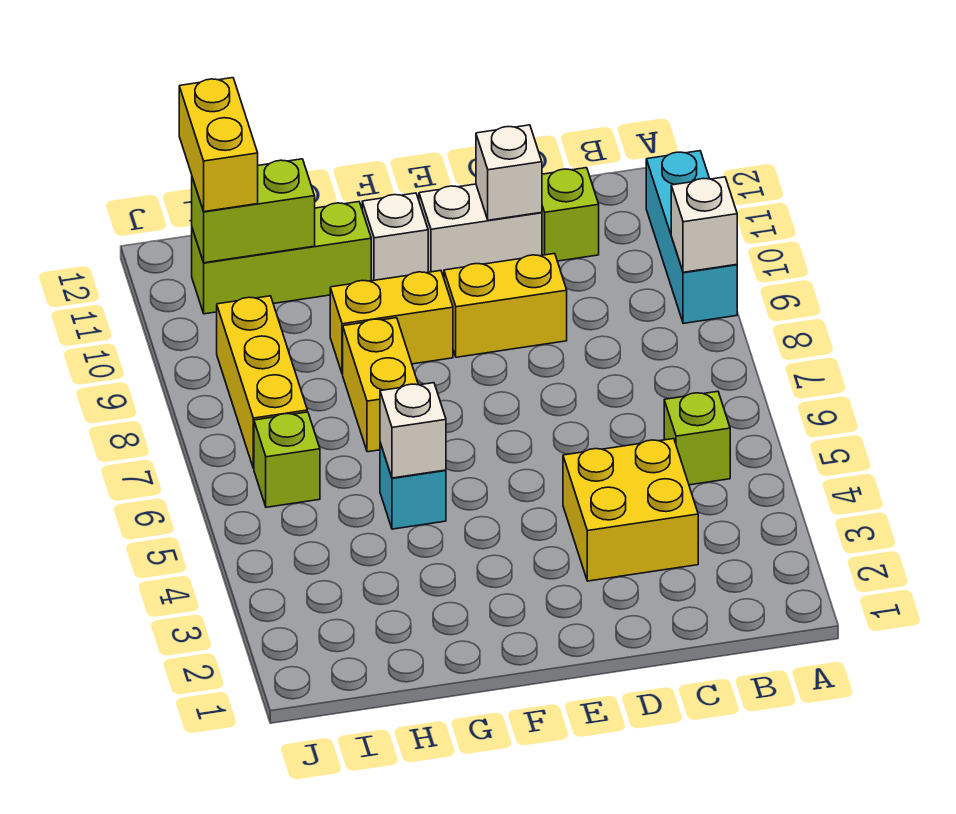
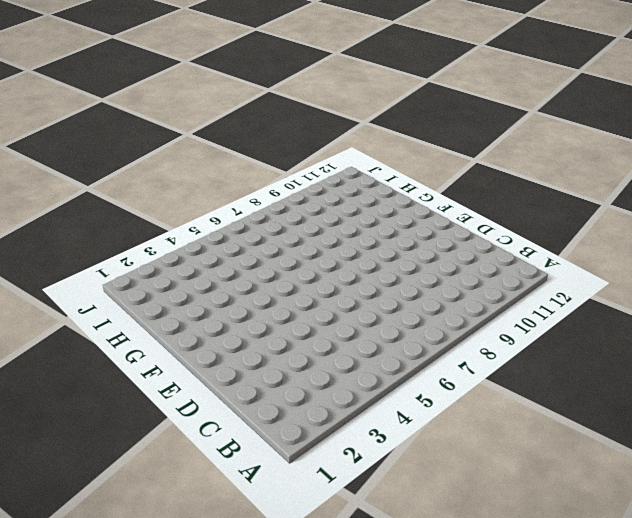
none -> cyan brick A9:A11 level 1
none -> lime brick B5 level 1
none -> yellow brick C3:D4 level 1

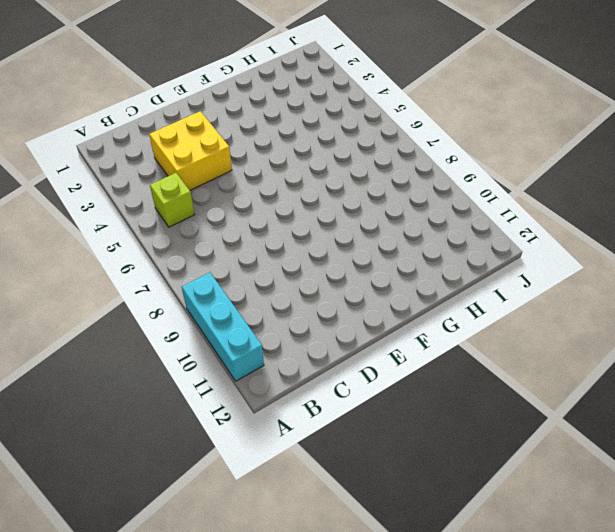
none -> lime brick C11 level 1
none -> yellow brick D9:E9 level 1
none -> white brick D11:E11 level 1

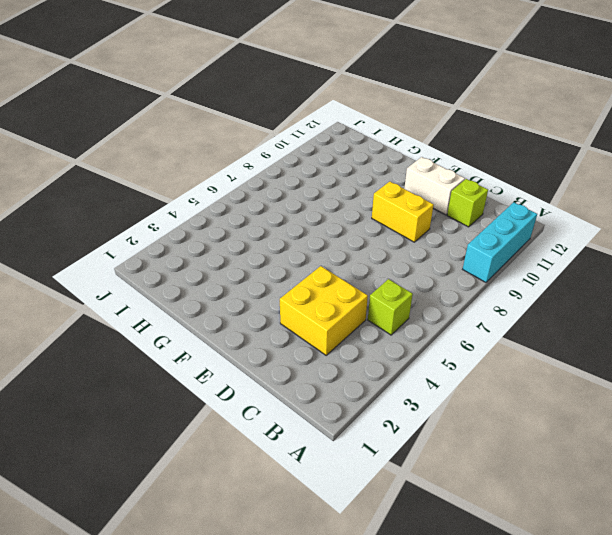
none -> yellow brick F9:G9 level 1
none -> white brick F11 level 1
none -> cyan brick G5 level 1

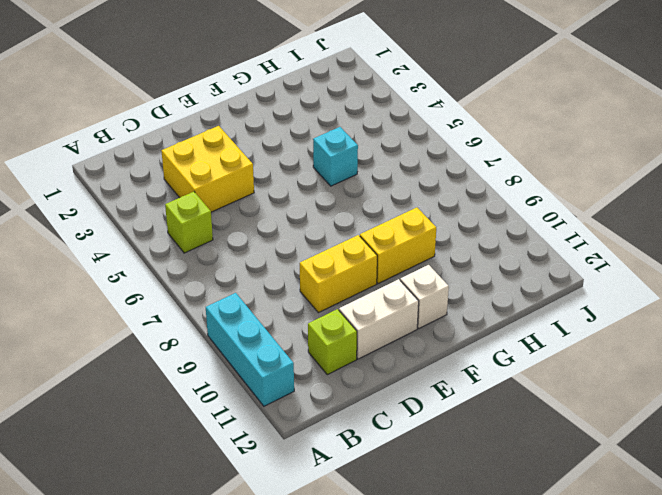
none -> yellow brick G7:G8 level 1
none -> lime brick G11:I11 level 1
none -> lime brick I6 level 1

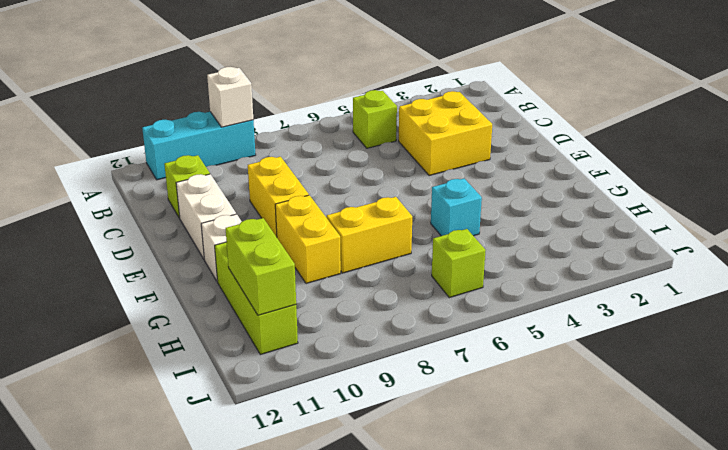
none -> yellow brick I7:I9 level 1
none -> white brick D11 level 2
none -> white brick G5 level 2

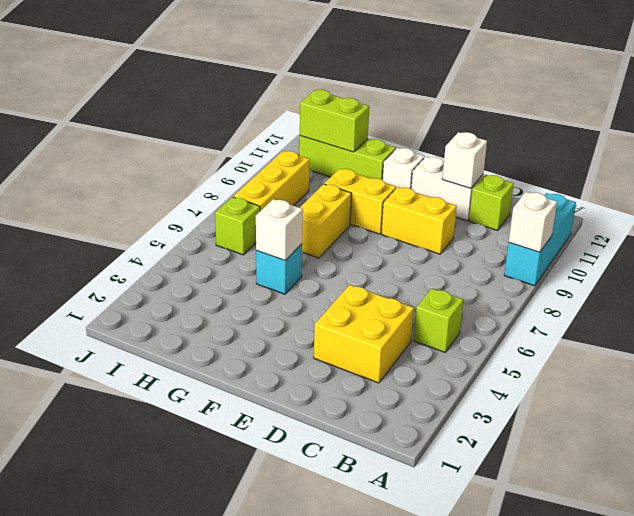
none -> yellow brick I11:I12 level 3

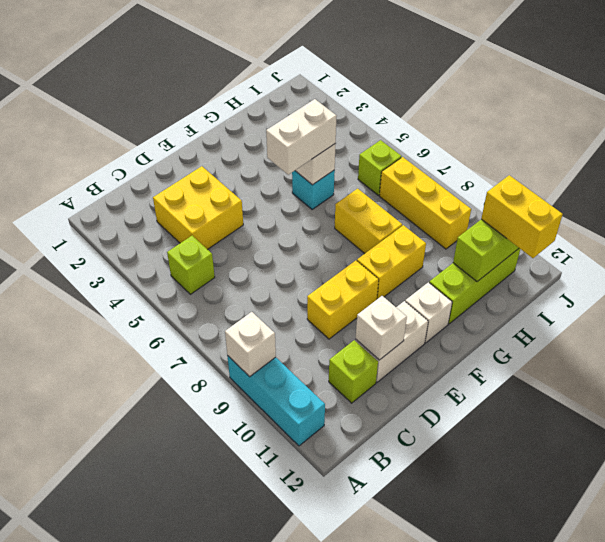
white brick F5:G5 level 3 -> none

